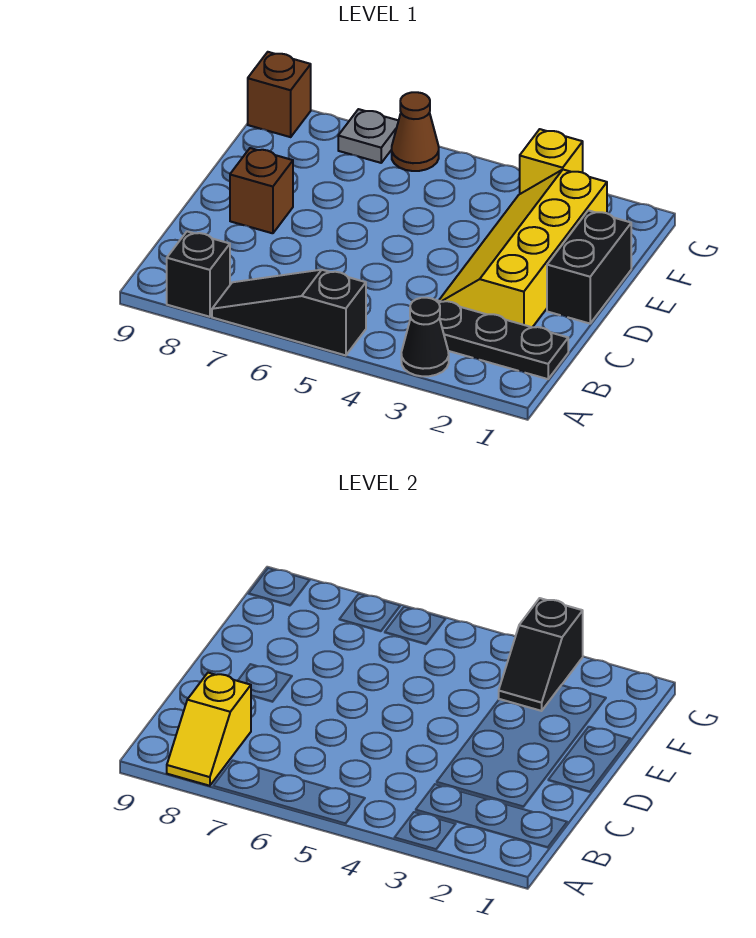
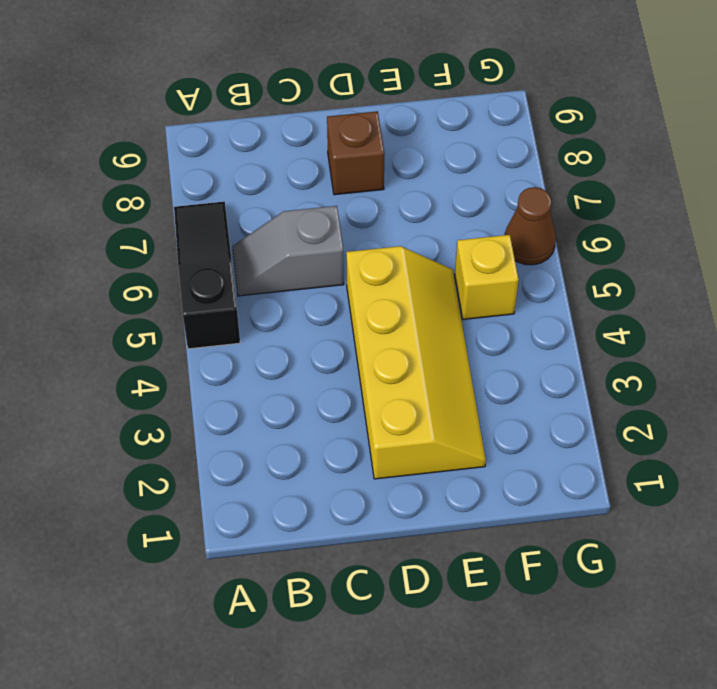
grey slope B6:C6 level 1 top C -> none
yellow slope D2:E5 level 1 top D -> yellow slope C2:F3 level 1 top 2
yellow brick F5 level 1 -> yellow brick G3 level 1
none -> black cone A3 level 1
none -> black brick A8 level 1
none -> black plate B1:B3 level 1

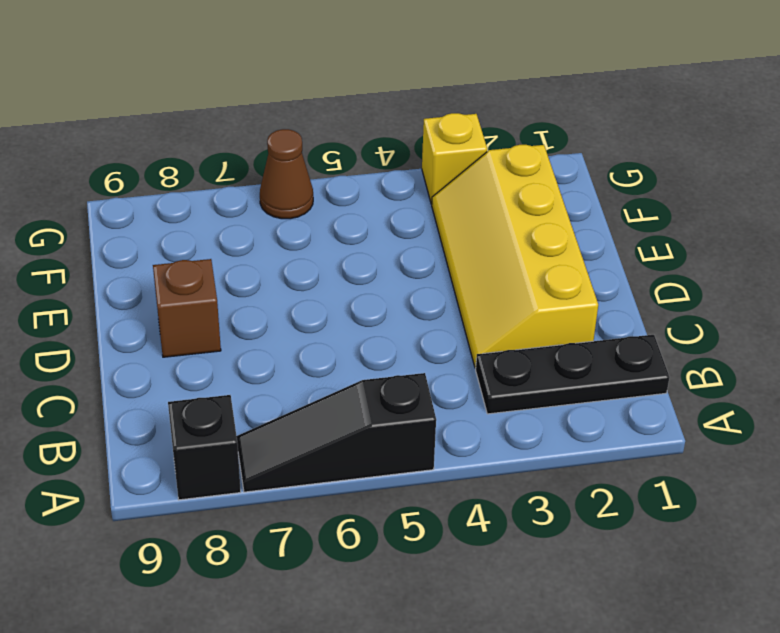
none -> black cone A3 level 1
none -> black brick D1:E1 level 1
none -> grey plate G7 level 1

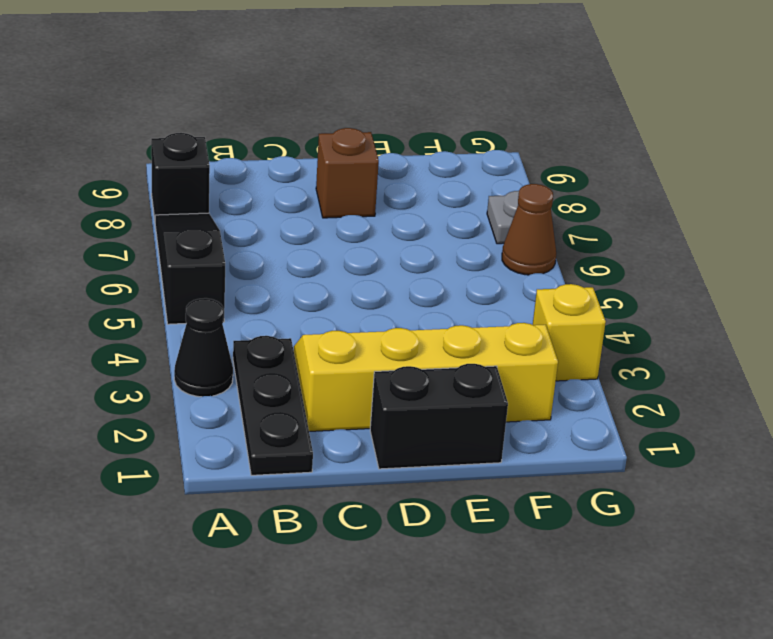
none -> brown brick G9 level 1
none -> yellow slope A8:B8 level 2 top B
none -> black slope F3:G3 level 2 top G

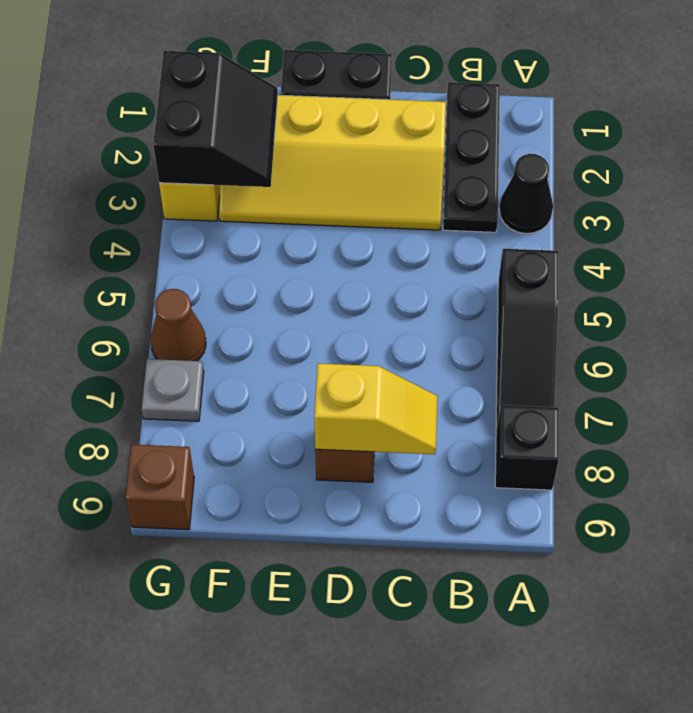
yellow slope C8:D8 level 2 top D -> yellow slope A8:B8 level 2 top B
black slope F2:G3 level 2 top G -> black slope F3:G3 level 2 top G

